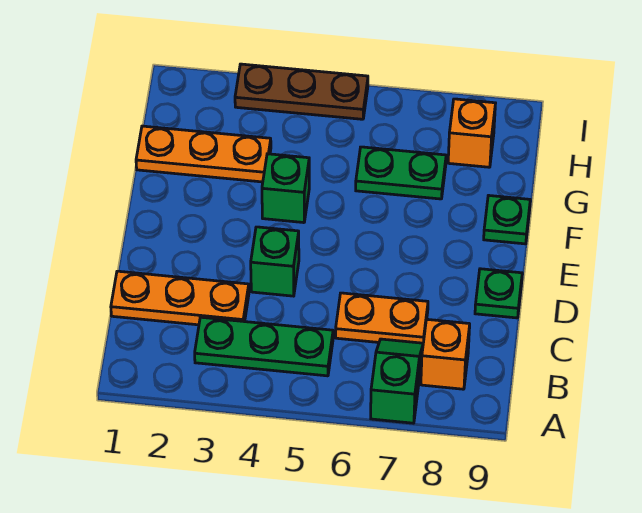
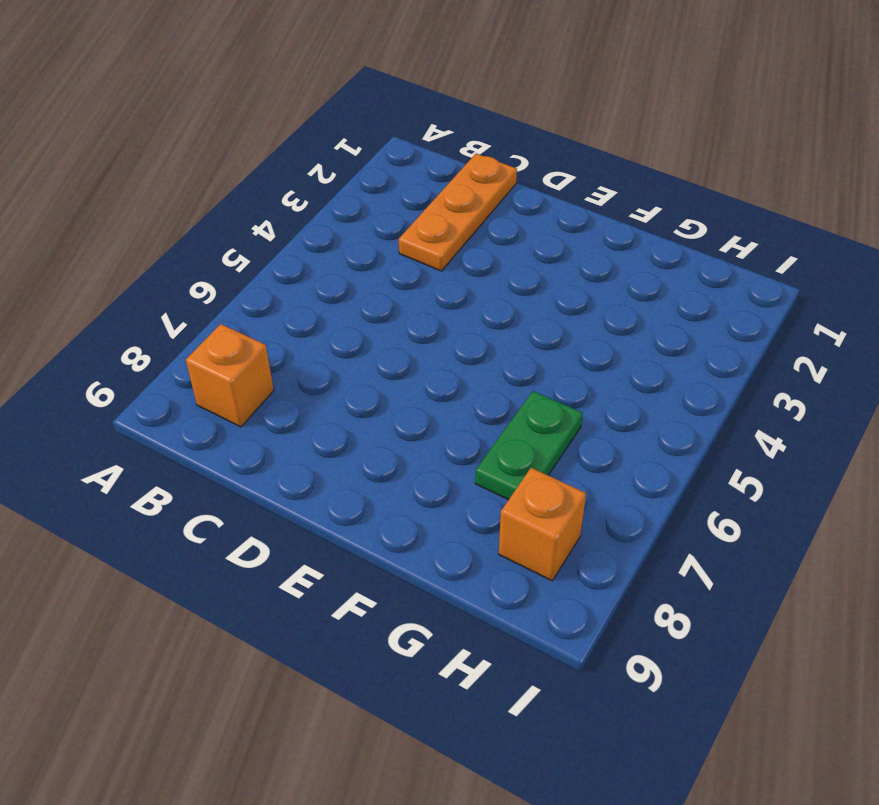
none -> green slope A7:B7 level 1 top A
none -> green plate B3:B5 level 1
none -> orange plate C6:C7 level 1

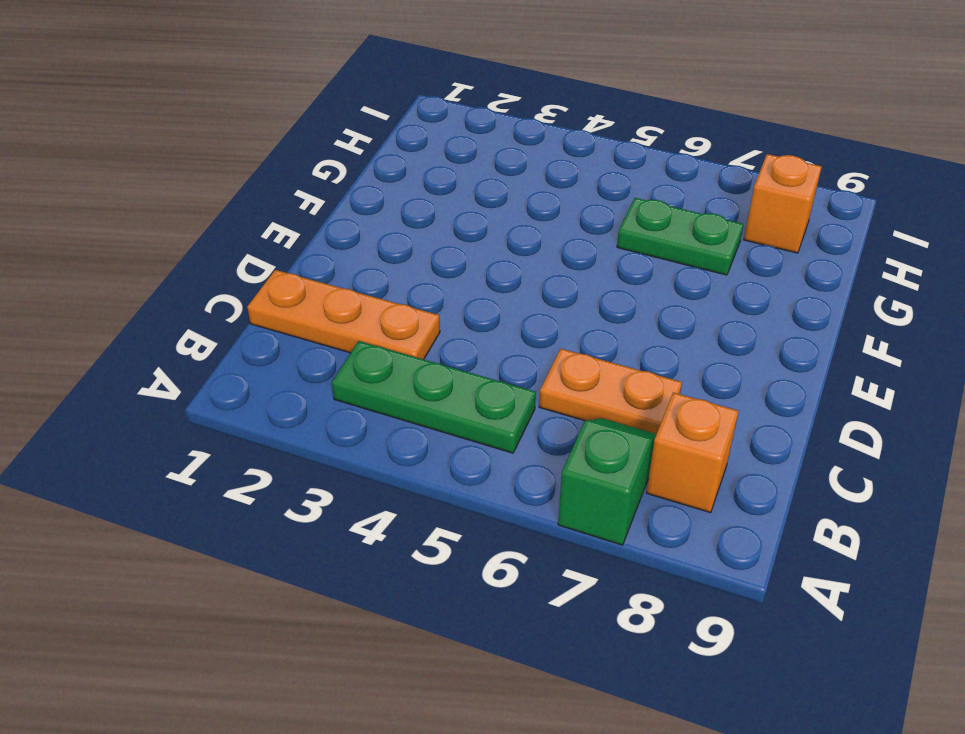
none -> green brick D4 level 1
none -> green plate D9 level 1
none -> green brick F4 level 1

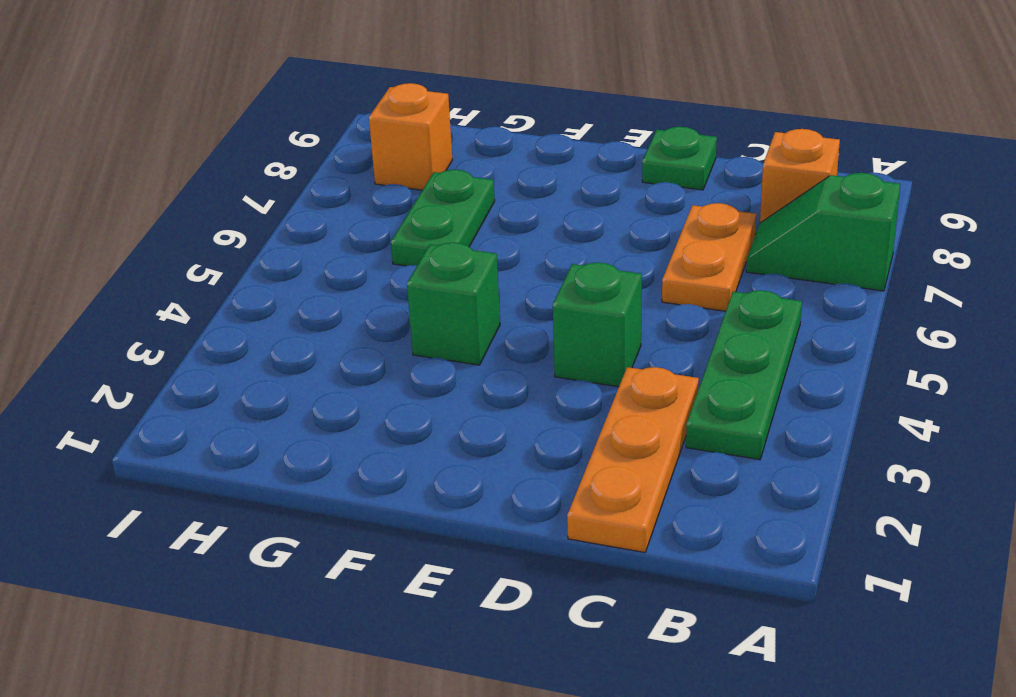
none -> green plate F9 level 1
none -> orange plate G1:G3 level 1
none -> brown plate I3:I5 level 1

